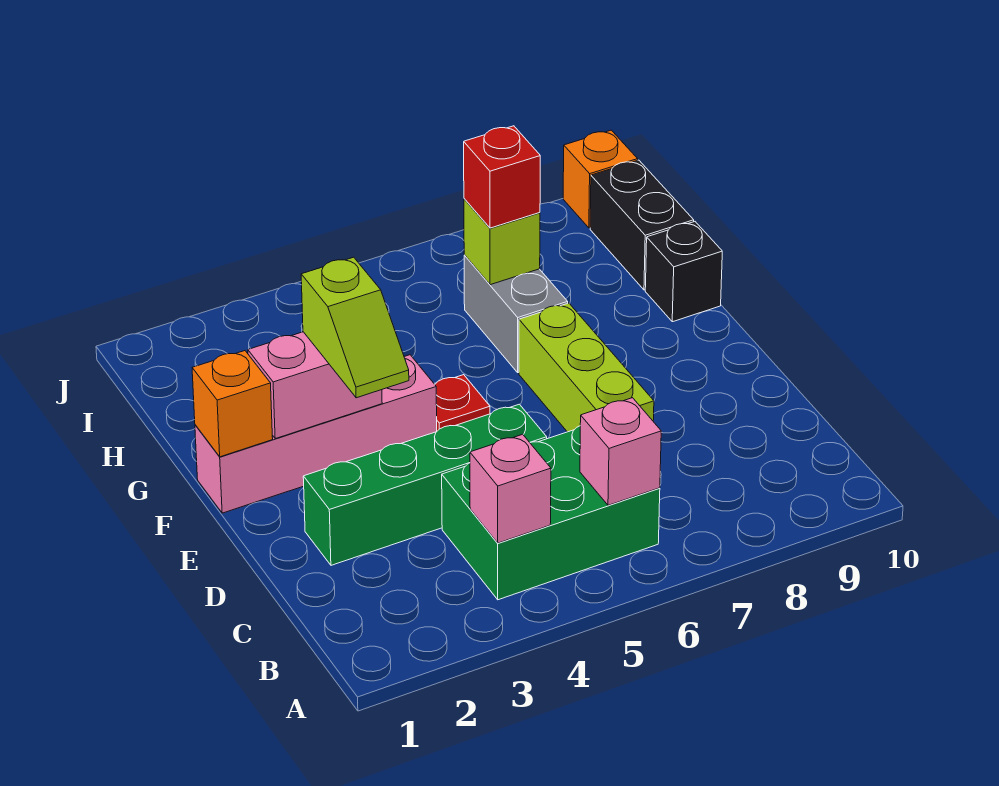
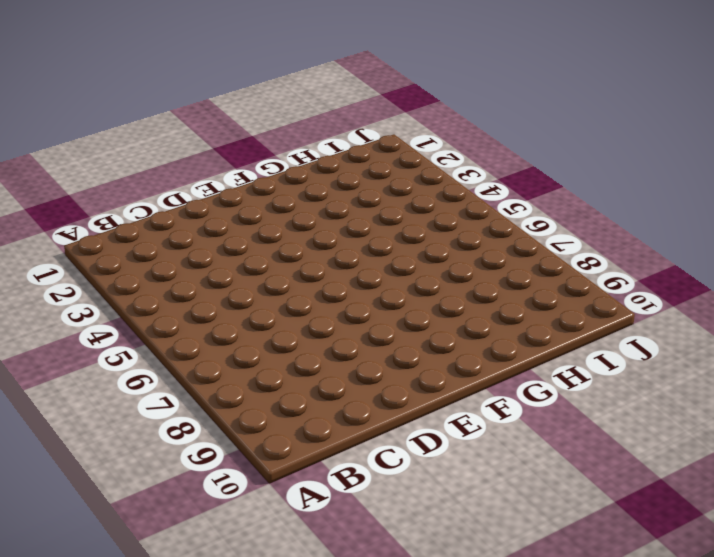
none -> green brick B4:C6 level 1
none -> green brick D2:D5 level 1
none -> lime brick D7:F7 level 1

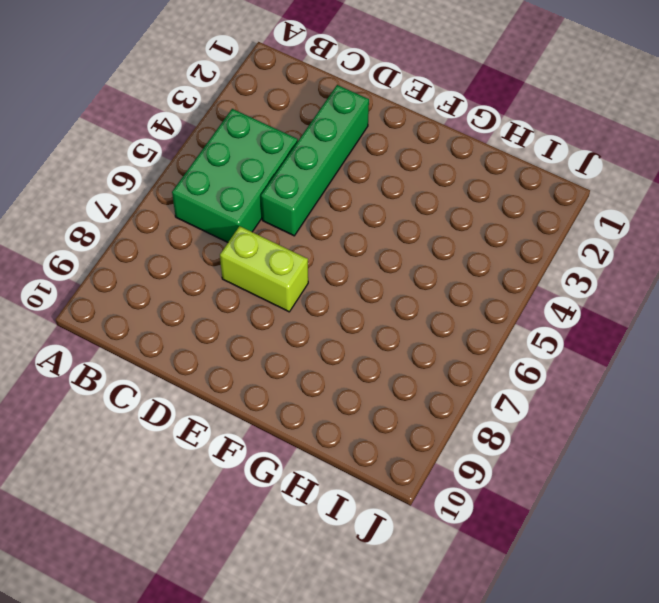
lime brick D7:E7 level 1 -> lime brick D7:F7 level 1
none -> pink brick F1:F4 level 1
none -> red plate F5 level 1
none -> grey brick G7:H7 level 1

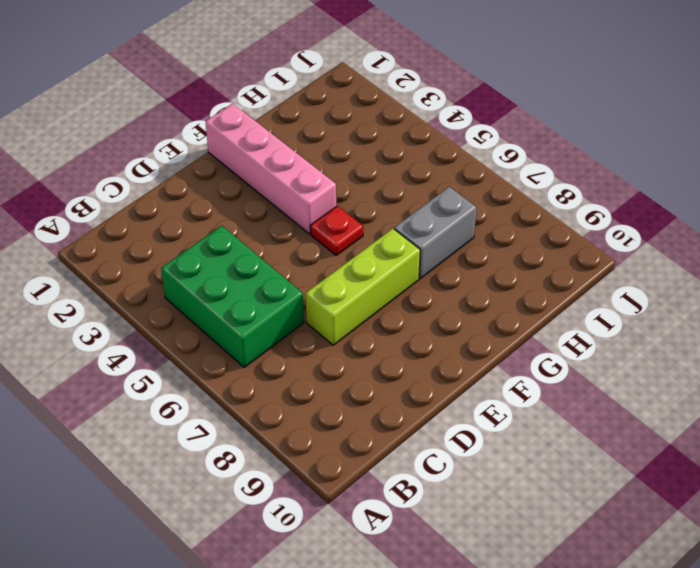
none -> green brick D2:D5 level 1
none -> black brick G10 level 1
none -> black brick H10:I10 level 1

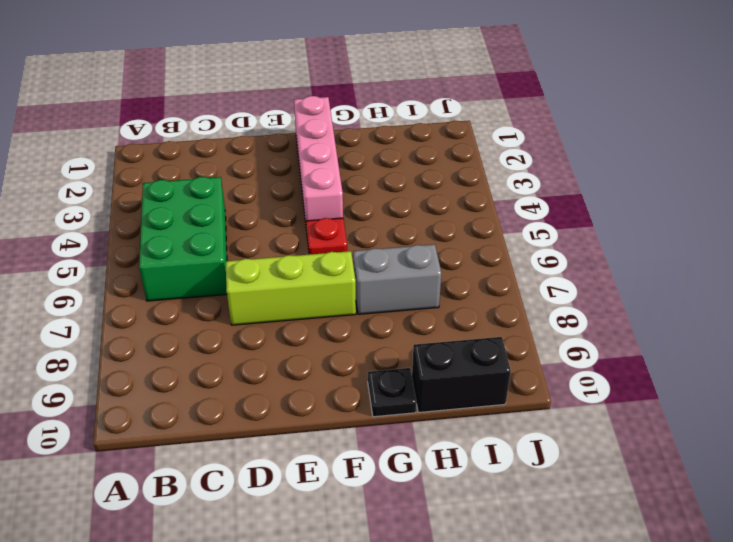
black plate G10 level 1 -> black brick G10 level 1
none -> green brick D2:D5 level 1
none -> orange brick J10 level 1
none -> pink brick B4 level 2

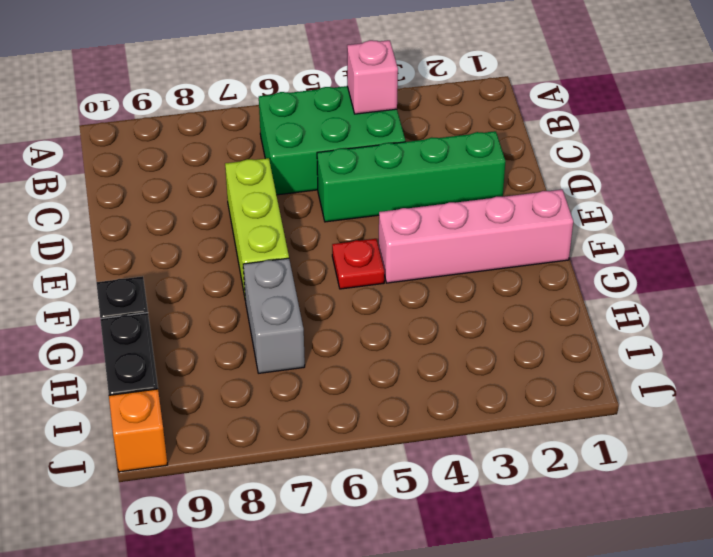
none -> pink brick B6 level 2
none -> orange brick F1 level 2
none -> pink brick F2:F3 level 2

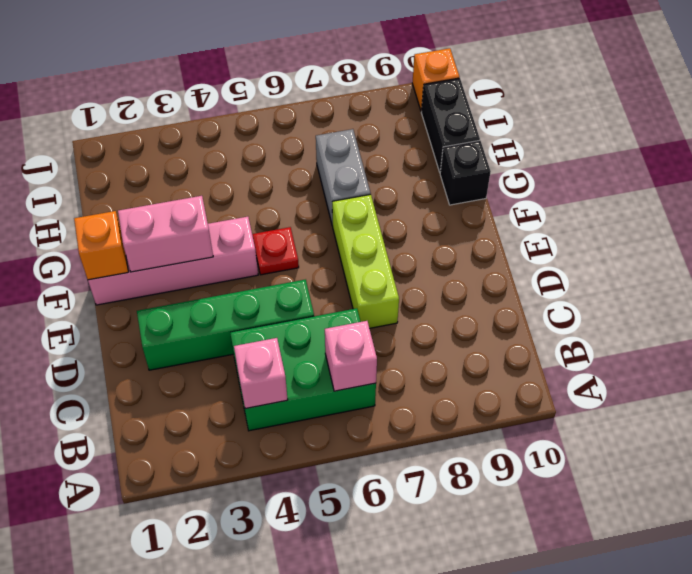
none -> lime brick H7 level 2
none -> lime slope E3:F3 level 3 top F
none -> red brick H7 level 3

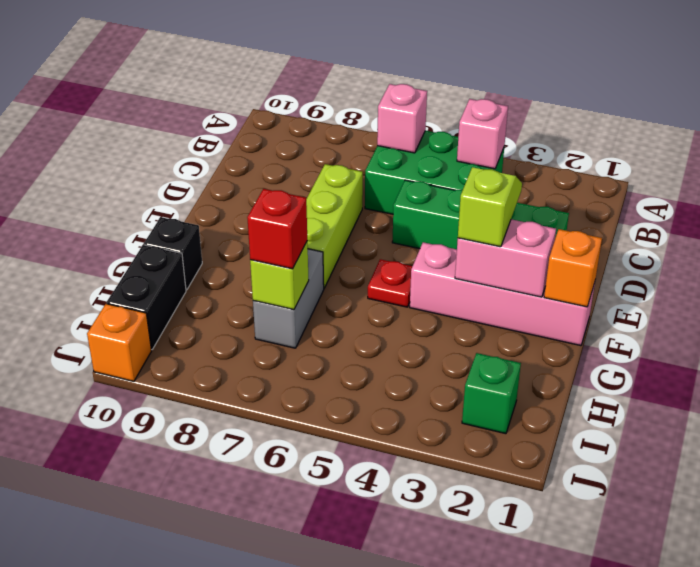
green brick I2 level 1 -> none

